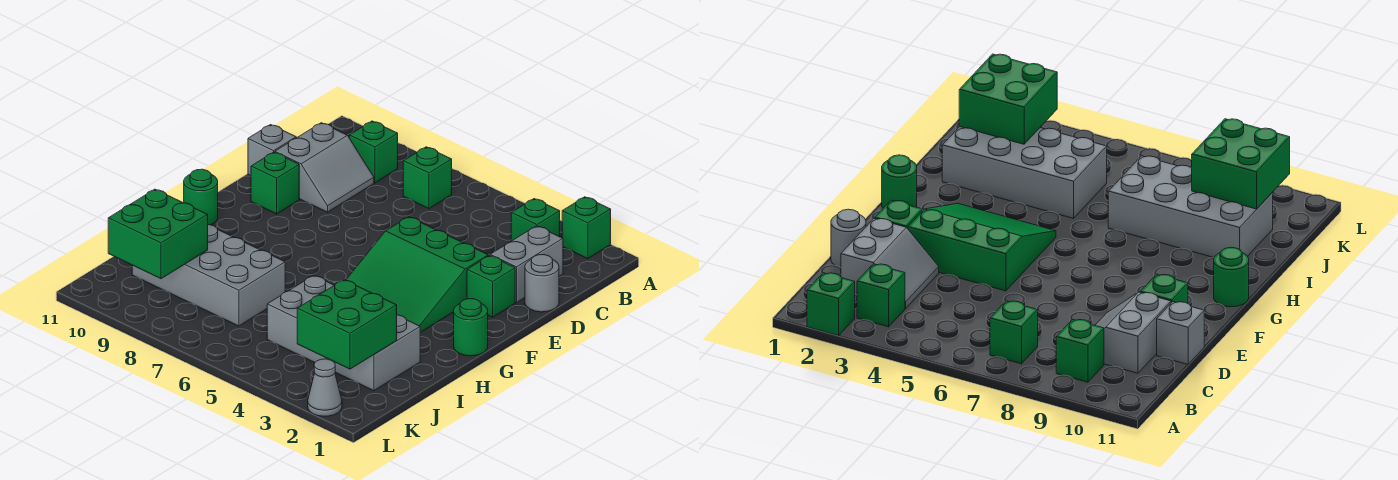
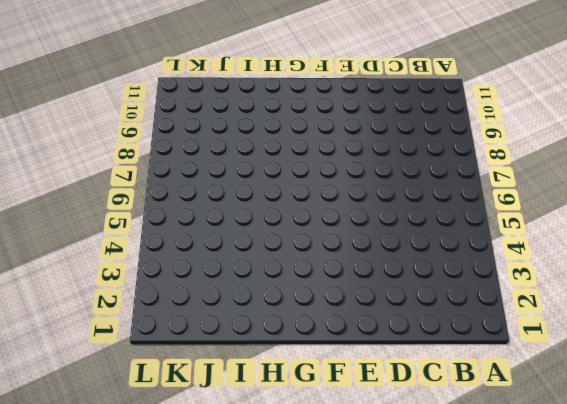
none -> green brick A2 level 1
none -> green brick B3 level 1
none -> green brick B7 level 1

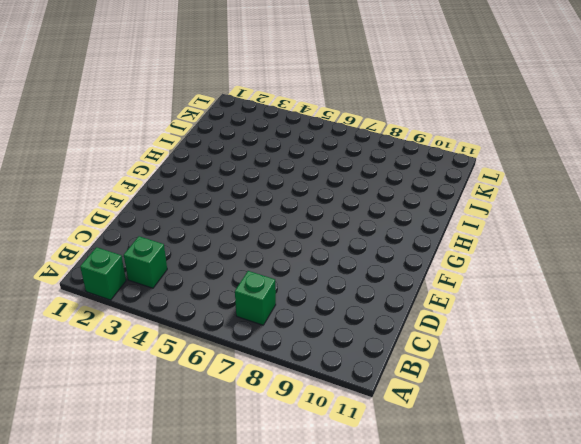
none -> green brick B9 level 1
none -> grey slope C2:D3 level 1 top 2
none -> grey slope C9:D10 level 1 top 10

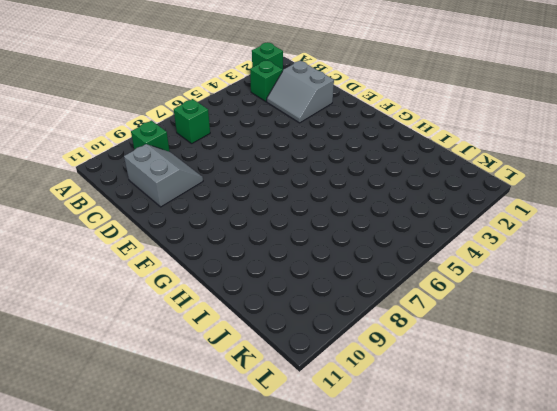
none -> grey round brick D1 level 1
none -> grey brick D11 level 1
none -> green brick E2 level 1

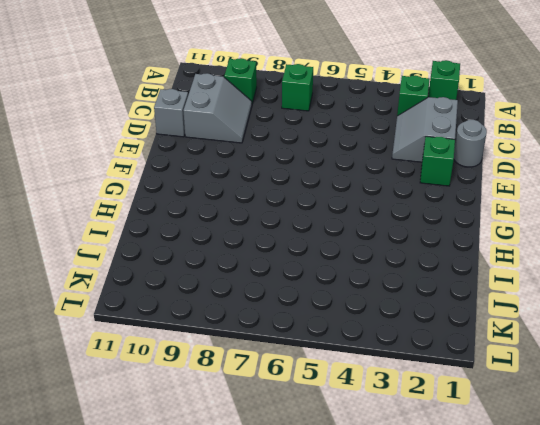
none -> green slope E3:G5 level 1 top E
none -> green brick E10 level 1
none -> green round brick G1 level 1

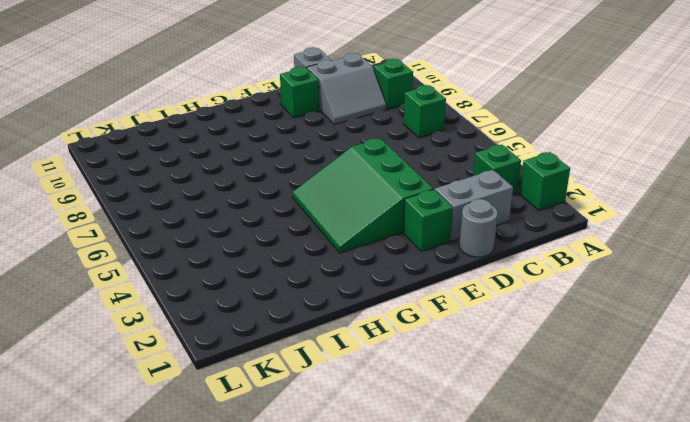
none -> green round brick G1 level 1
none -> green round brick G11 level 1
none -> grey brick I2:J5 level 1

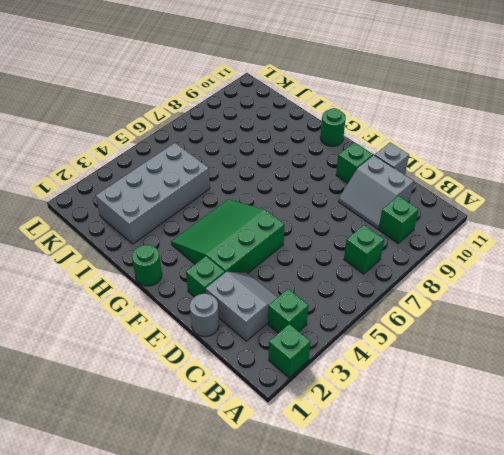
none -> grey brick I7:J10 level 1
none -> grey cone L2 level 1
none -> green brick J2:K3 level 2

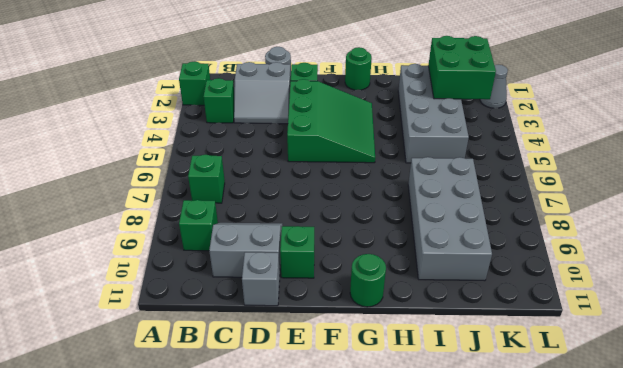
none -> green brick J9:K10 level 2

